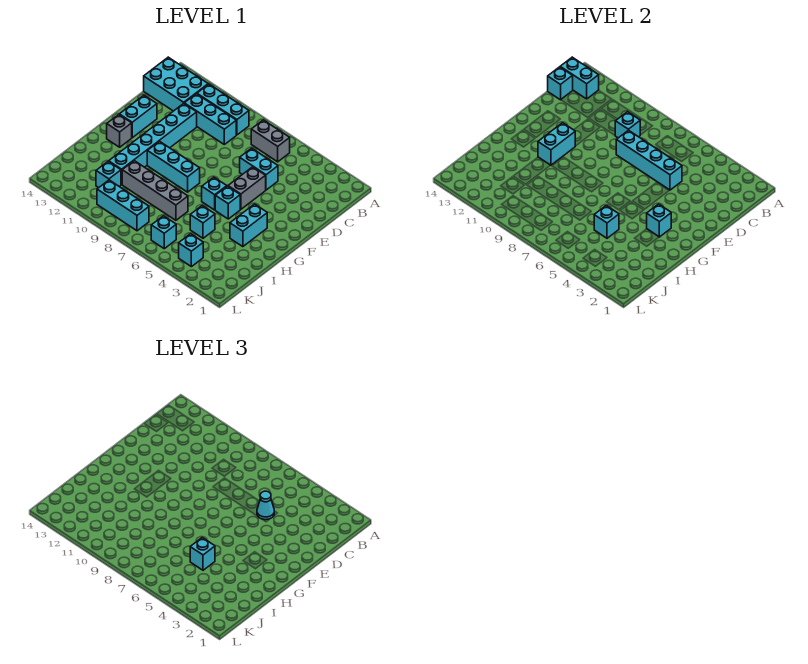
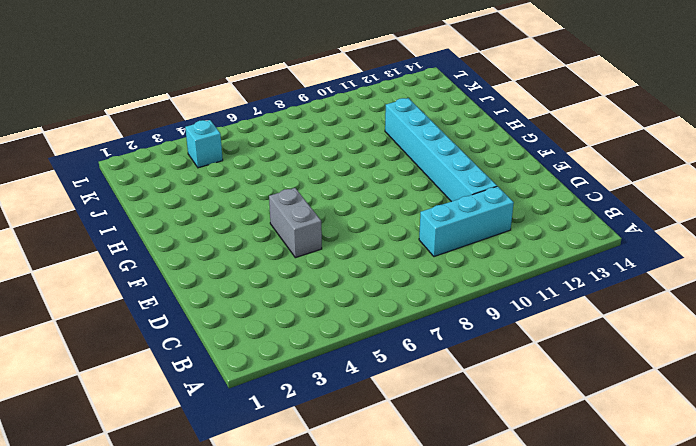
none -> grey brick B6:B7 level 1
none -> cyan brick B9:B11 level 1
none -> cyan brick B12:C14 level 1

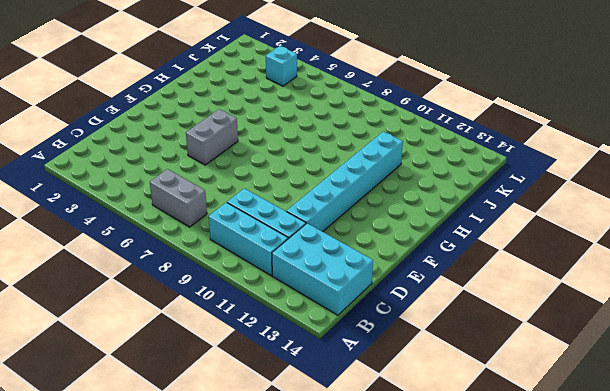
none -> cyan brick D5:D6 level 1
none -> cyan brick E13:F13 level 1
none -> cyan brick G3:H3 level 1

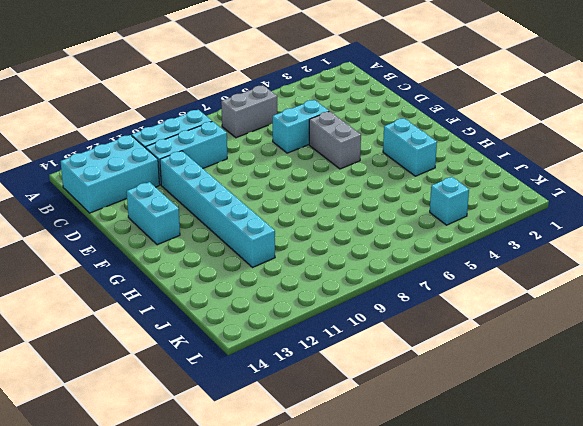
none -> cyan brick G5 level 1
none -> cyan brick G6 level 1
none -> cyan brick G8:G10 level 1

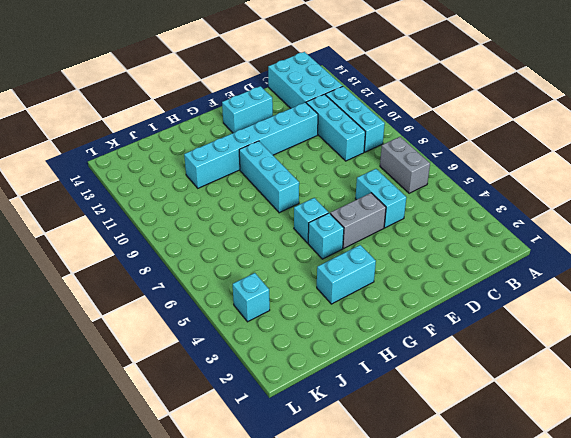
none -> grey brick G13 level 1
none -> cyan brick I5 level 1
none -> grey brick I7:I10 level 1

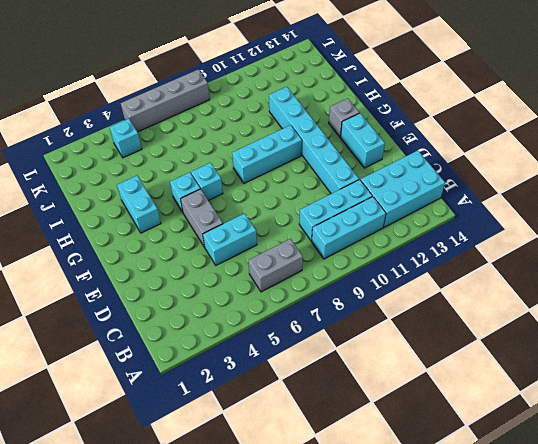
grey brick L5:L8 level 1 -> grey brick I7:I10 level 1
none -> cyan brick I5 level 1
none -> cyan brick J11 level 1
none -> cyan brick K6 level 1

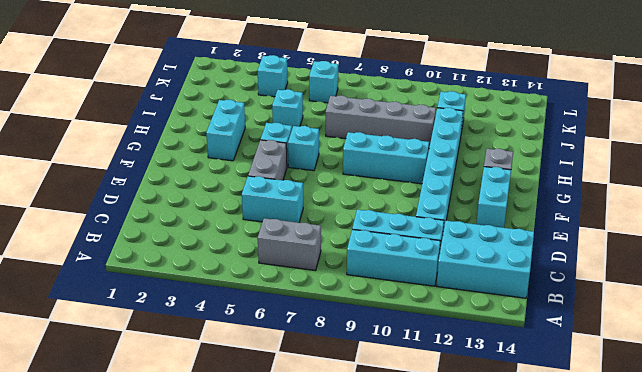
none -> cyan brick K8:K10 level 1
none -> cyan brick B13:B14 level 2
none -> cyan brick C9 level 2

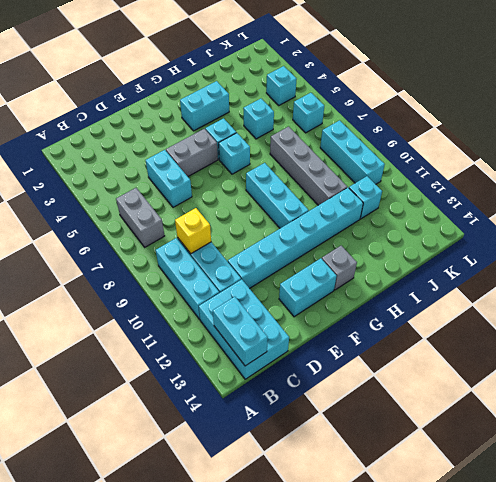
yellow brick C9 level 2 -> cyan brick C9 level 2
none -> cyan brick C14 level 2
none -> cyan brick D5:D8 level 2
none -> cyan brick F11:G11 level 2

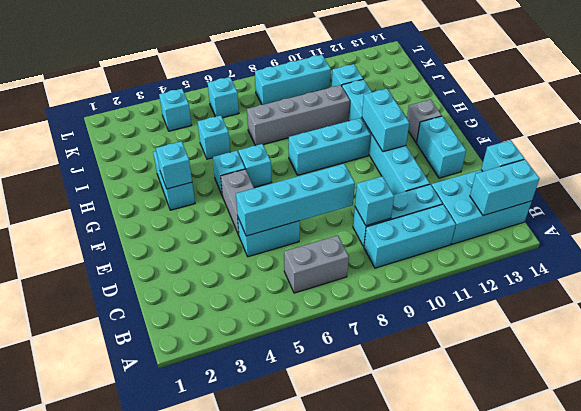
none -> cyan brick I5 level 2
none -> cyan cone D5 level 3
none -> cyan brick I5 level 3

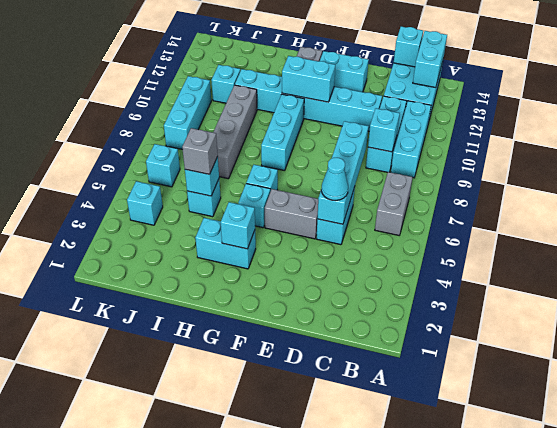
grey brick I5 level 3 -> cyan brick I5 level 3

